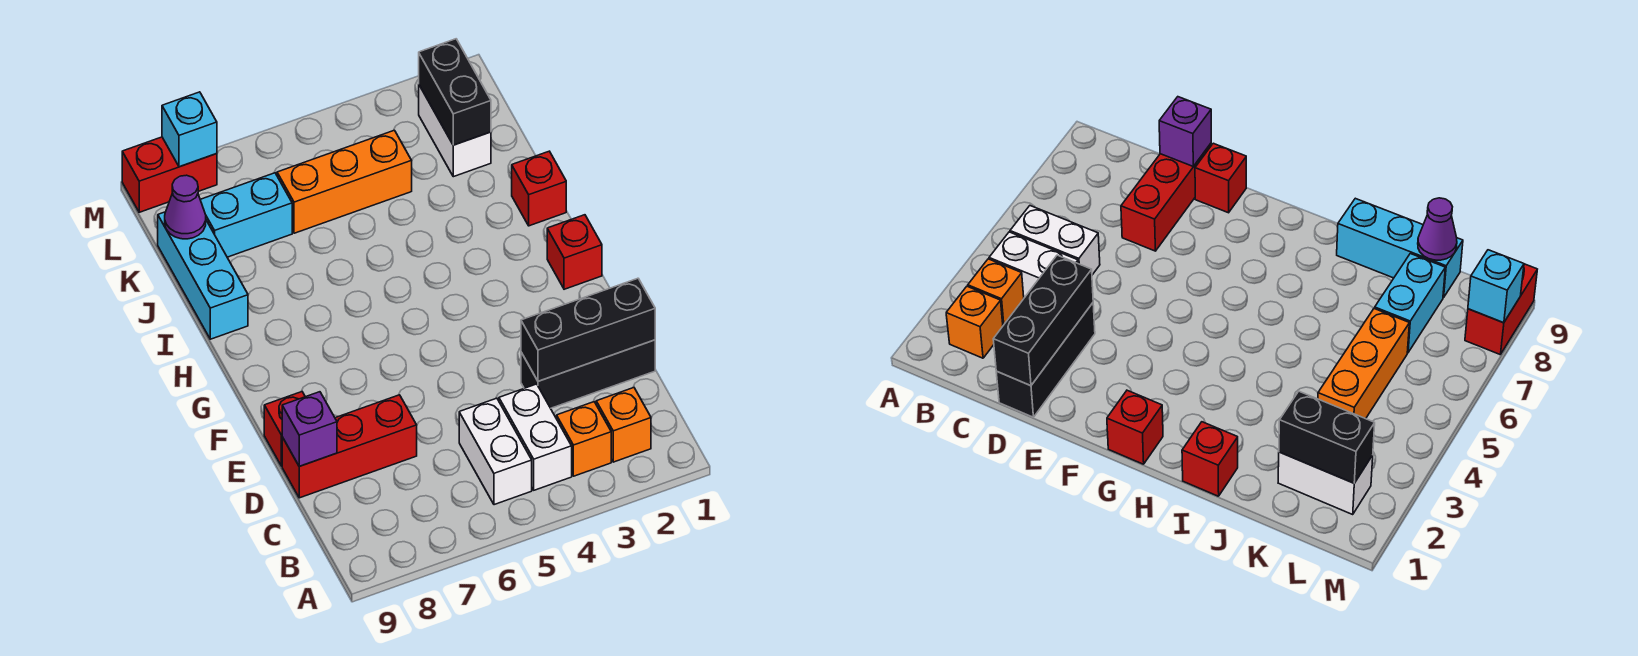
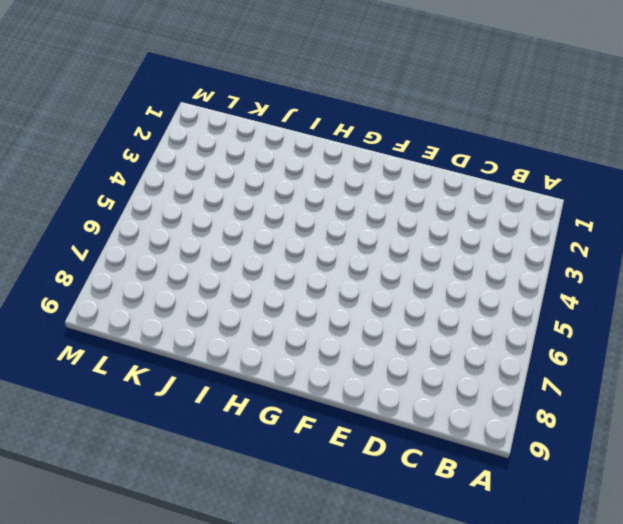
none -> orange brick B2 level 1
none -> orange brick B3 level 1
none -> white brick B4:C4 level 1

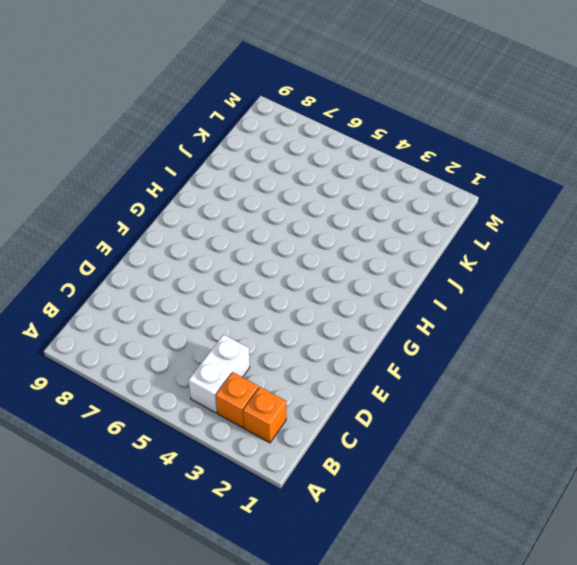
none -> white brick B5:C5 level 1
none -> black brick D1:D3 level 1
none -> red brick D7:D9 level 1

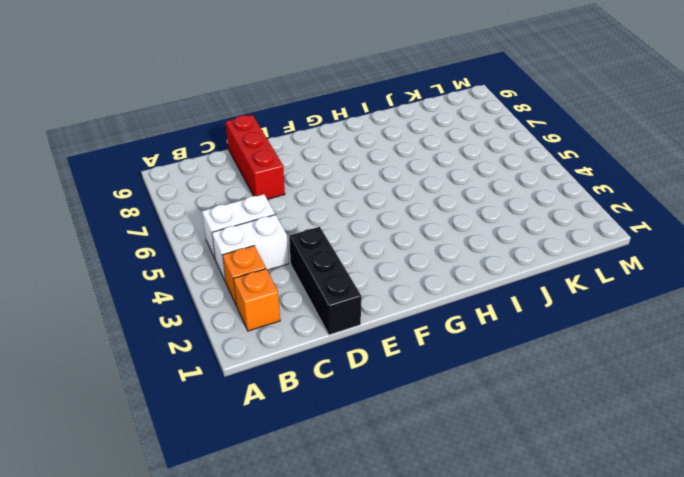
none -> red brick E9 level 1
none -> red brick G1 level 1
none -> red brick I1 level 1

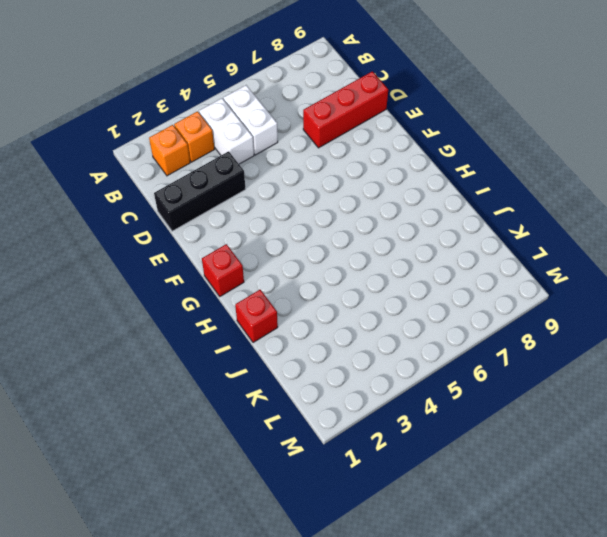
none -> red brick E9 level 1
none -> cyan brick I9:K9 level 1
none -> white brick K2:L2 level 1

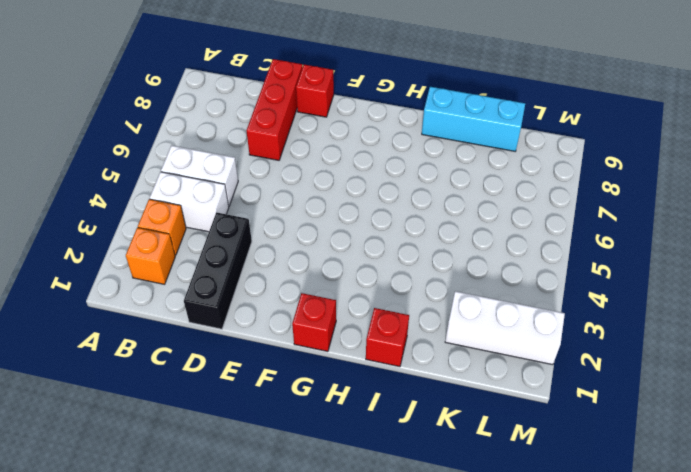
white brick K2:M2 level 1 -> white brick K2:L2 level 1
none -> orange brick K4:K6 level 1
none -> cyan brick K7:K8 level 1
none -> red brick M8:M9 level 1

